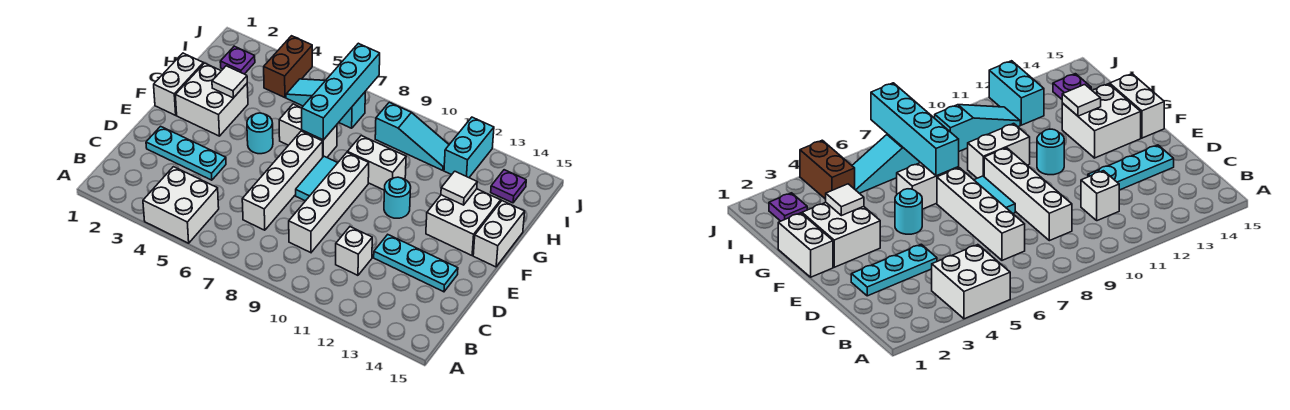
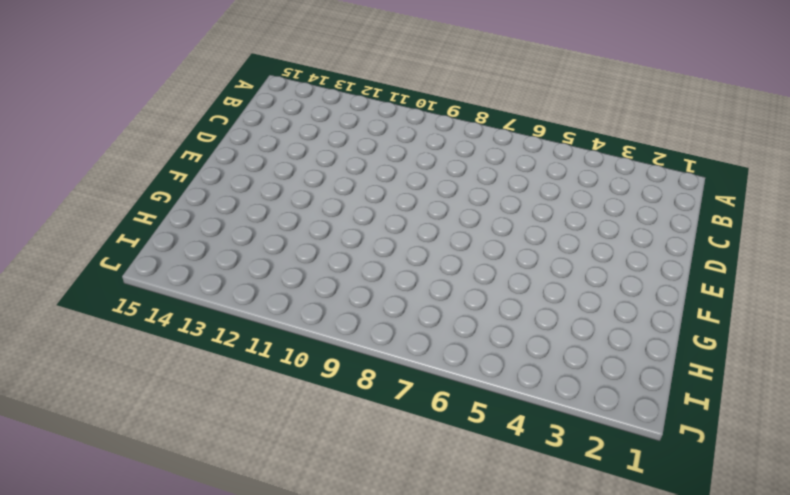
none -> white brick A4:B5 level 1
none -> white brick C7:F7 level 1
none -> white brick C9:F9 level 1

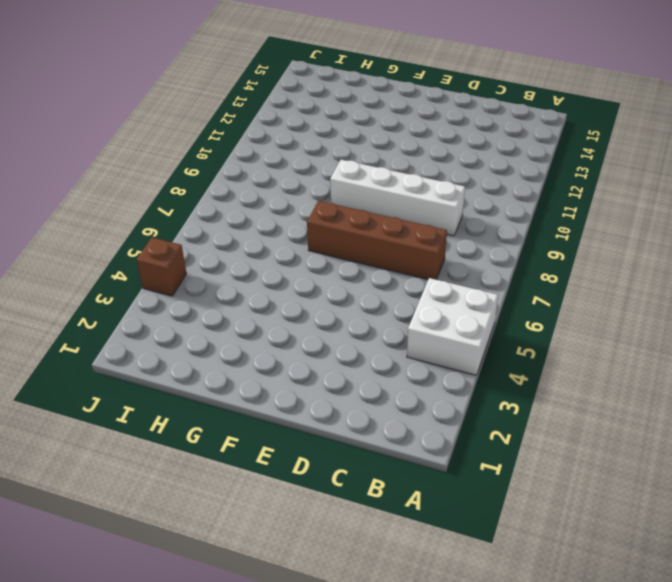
brown brick C7:F7 level 1 -> white brick C7:F7 level 1
brown brick J4 level 1 -> brown brick I4:J4 level 1
none -> white brick C11 level 1
none -> cyan plate D2:D4 level 1
none -> cyan plate D12:D14 level 1

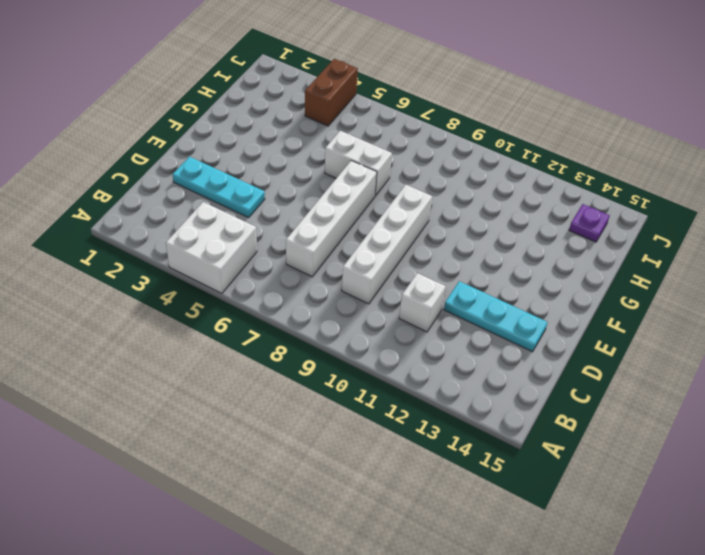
none -> cyan tile E8:F8 level 1
none -> white brick F1:G1 level 1
none -> white brick F2:G3 level 1

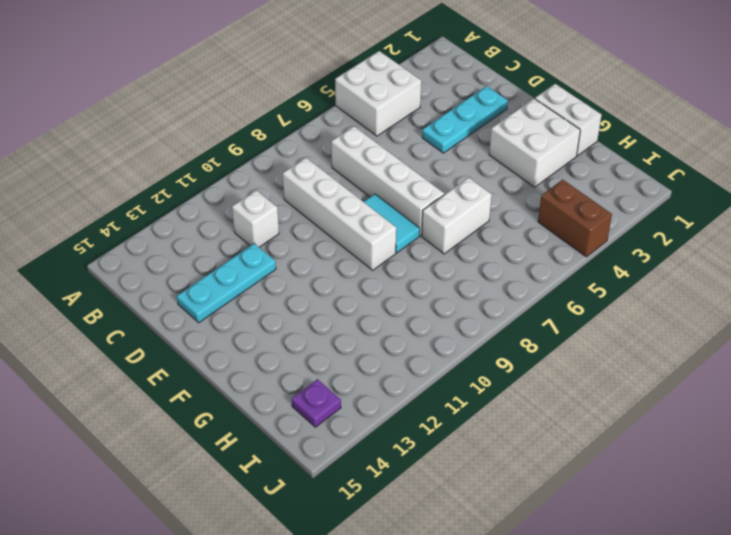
none -> cyan round brick F5 level 1
none -> cyan round brick F11 level 1
none -> white brick F13:G14 level 1

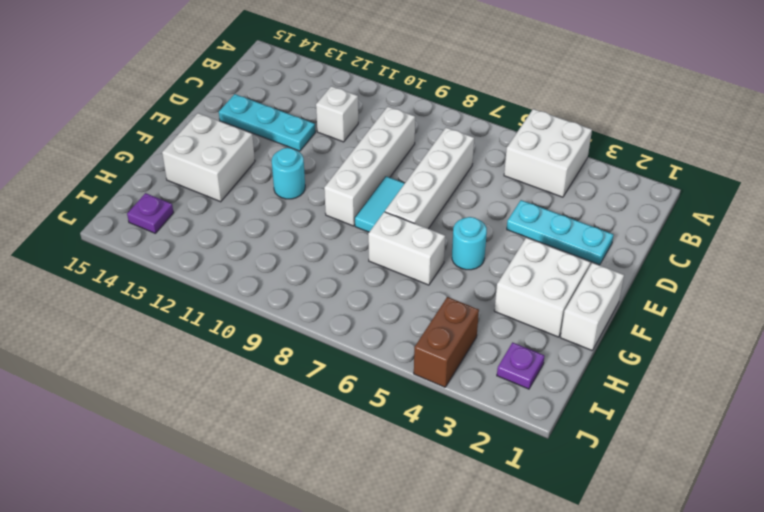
none -> white brick F15:G15 level 1
none -> white brick G9:G10 level 1
none -> cyan slope I5:I7 level 1 top 7

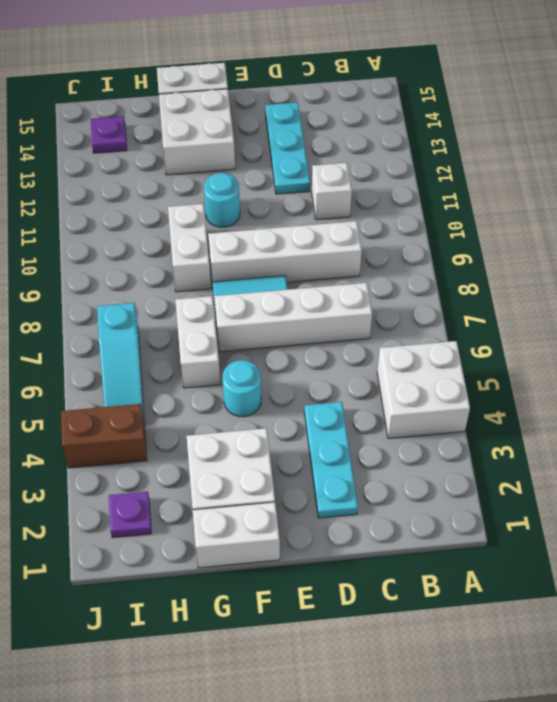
none -> cyan slope I9:I11 level 1 top 9
none -> cyan brick I12:J12 level 1
none -> white tile G3 level 2

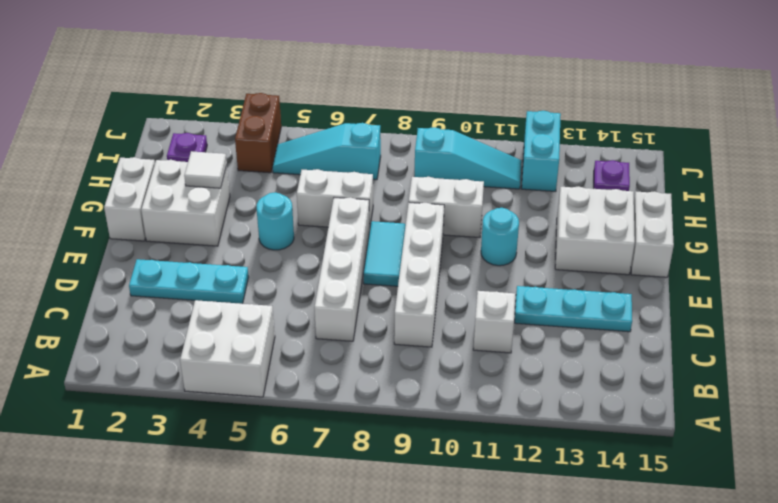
none -> cyan brick G7:J7 level 2
none -> white tile G13 level 2

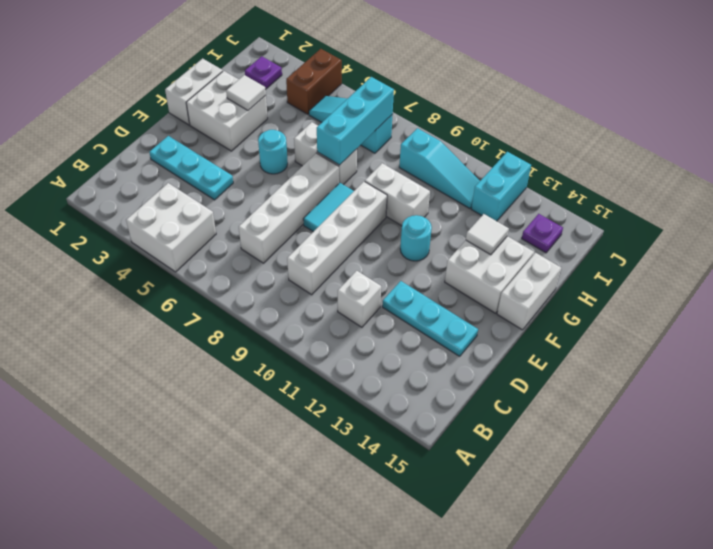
cyan brick G7:I7 level 2 -> cyan brick G7:J7 level 2

